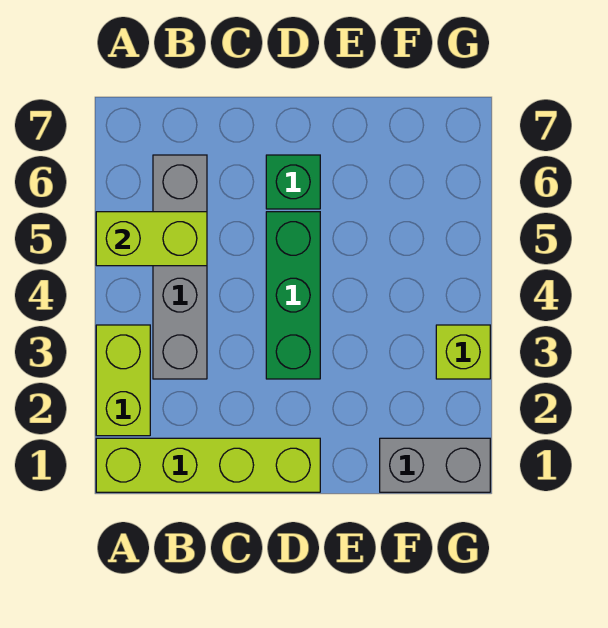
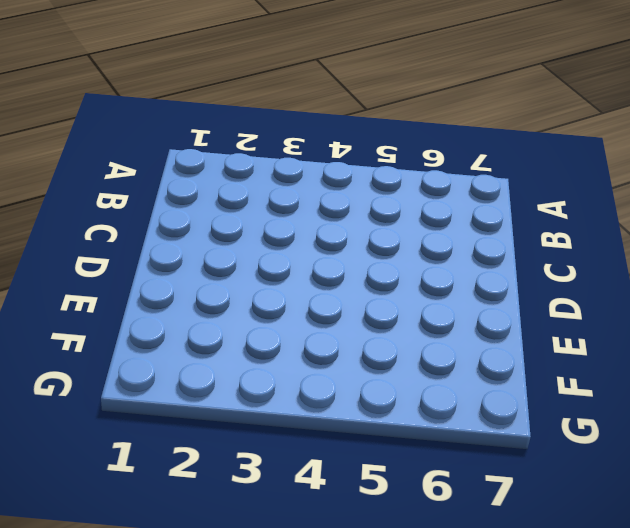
none -> lime brick A1:D1 level 1
none -> lime brick A2:A3 level 1

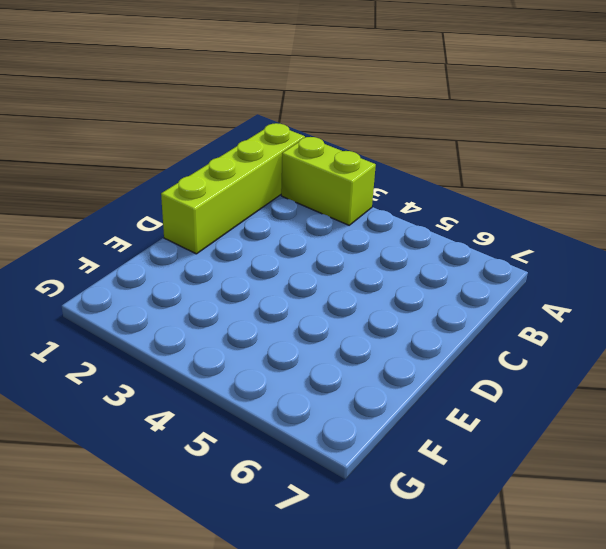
none -> grey brick B3:B6 level 1
none -> green brick D3:D5 level 1

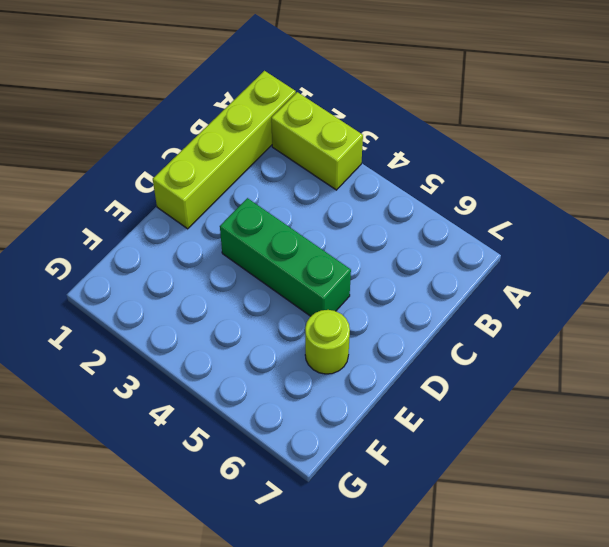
lime round brick E6 level 1 -> none
none -> grey brick B3:B6 level 1
none -> green brick D6 level 1

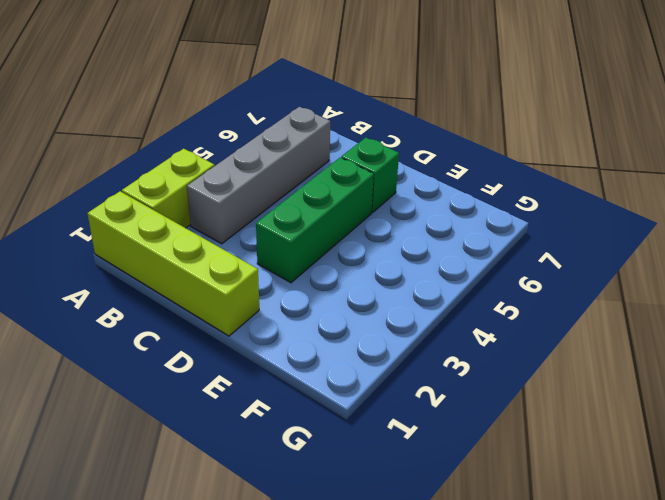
none -> grey brick F1:G1 level 1
none -> lime brick G3 level 1

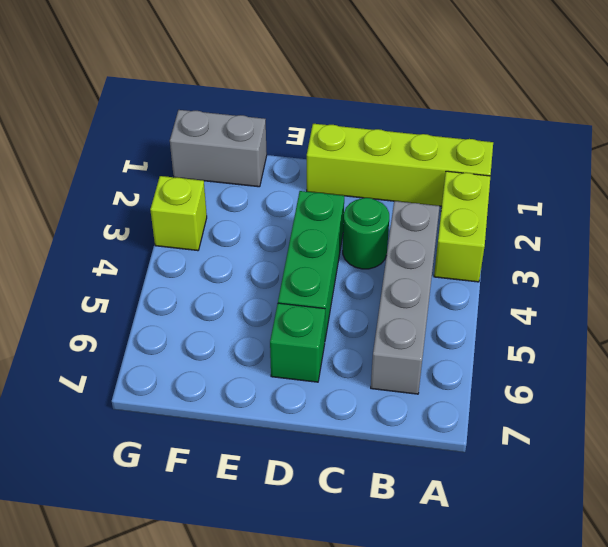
green round brick C3 level 1 -> none
none -> lime brick A5:B5 level 2

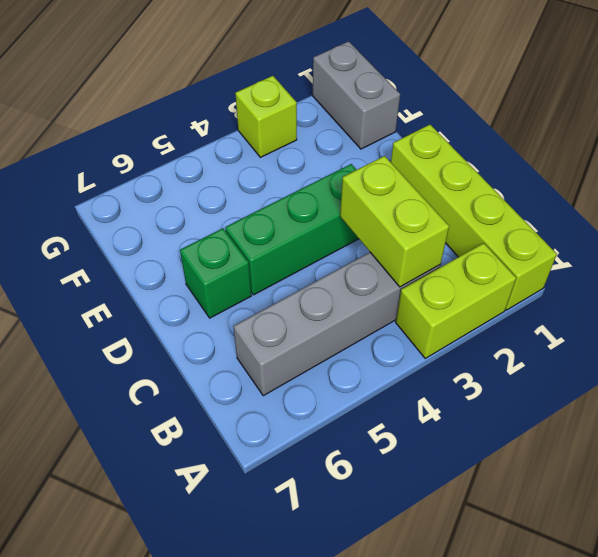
lime brick B3:C3 level 2 -> lime brick A5:B5 level 2

